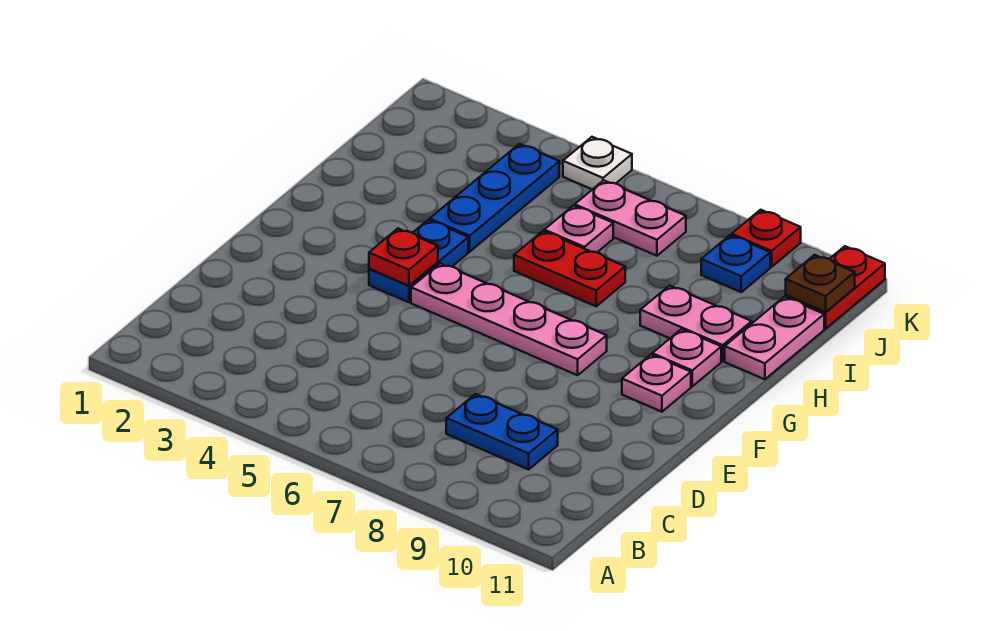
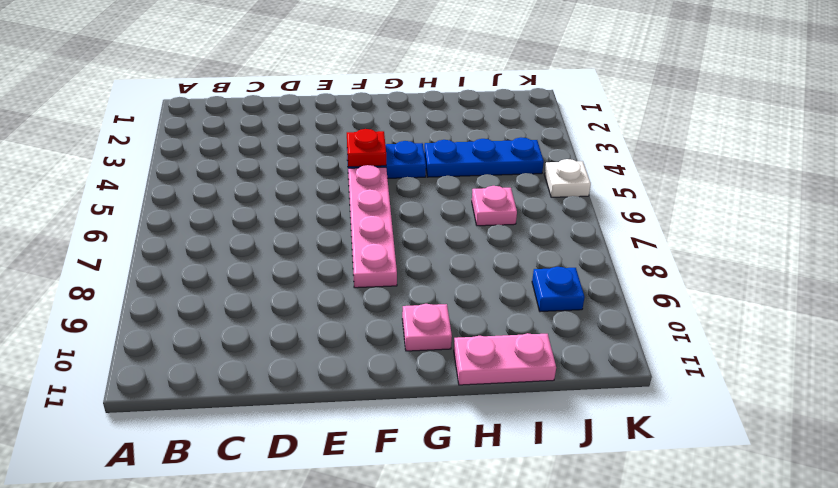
none -> blue plate C8:C9 level 1
none -> pink plate F10 level 1
none -> red plate H6:H7 level 1

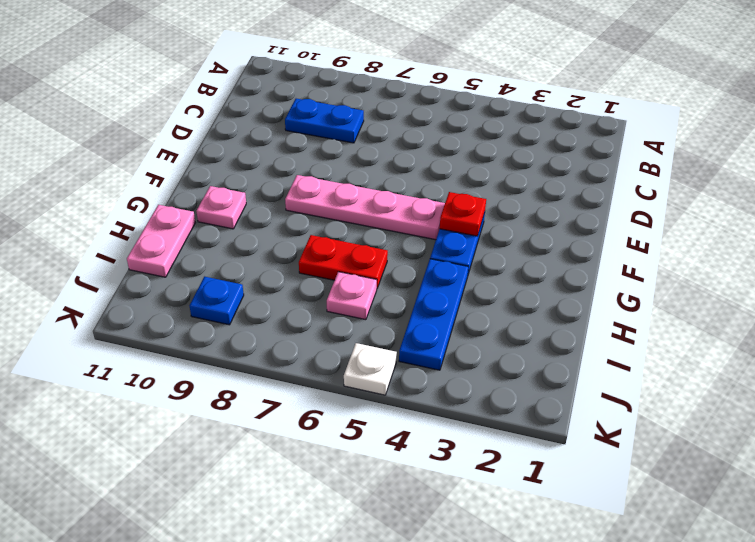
none -> pink plate F10 level 1
none -> pink plate H9:H10 level 1
none -> pink plate J6:J7 level 1

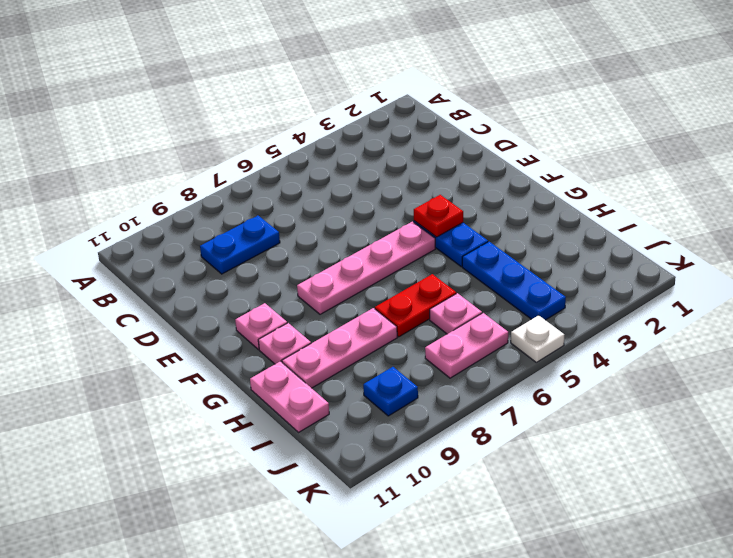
pink plate H8:H10 level 1 -> pink plate H9:H10 level 1
none -> red plate J11:K11 level 1
none -> red plate K9 level 1
none -> brown plate J11 level 2

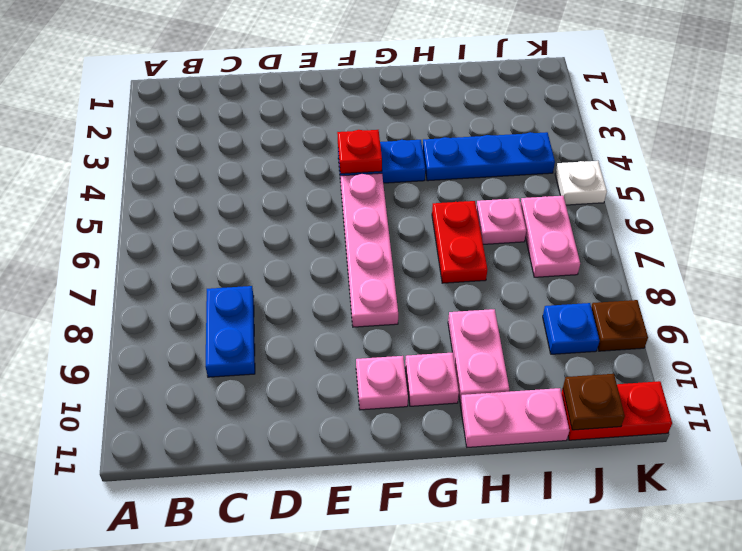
brown plate K9 level 1 -> red plate K9 level 1

